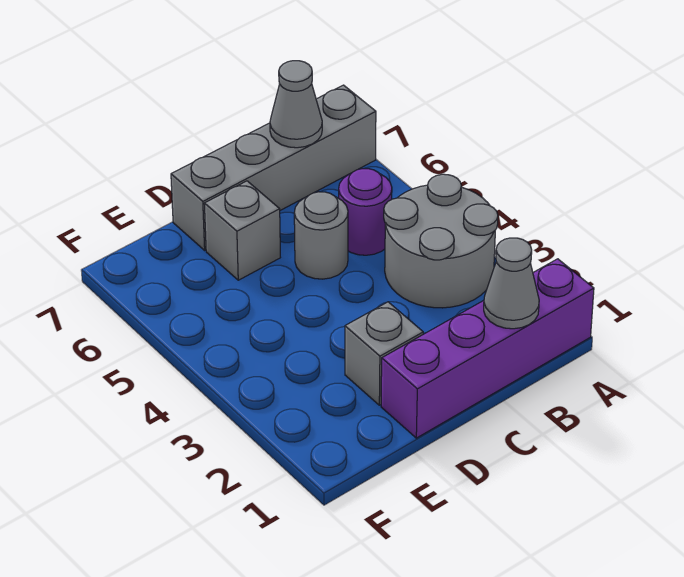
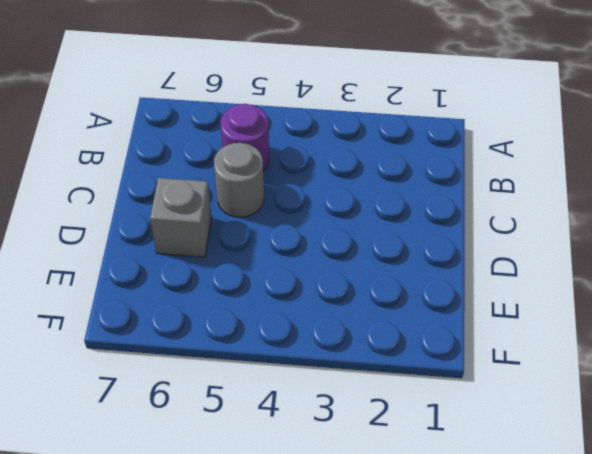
none -> purple brick A1:D1 level 1
none -> grey round brick A3:B4 level 1

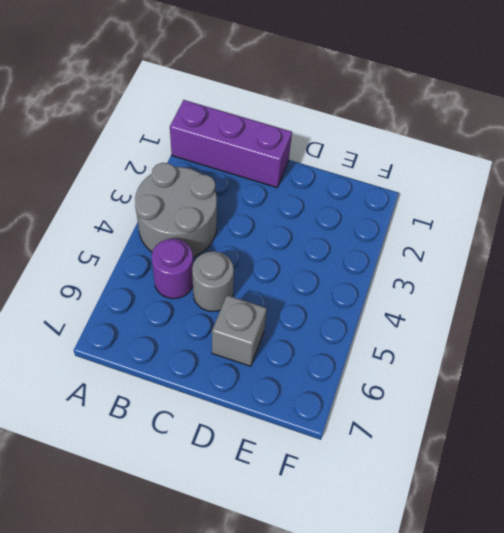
purple brick A1:C1 level 1 -> purple brick A1:D1 level 1
none -> grey brick A7:D7 level 1
none -> grey brick D2 level 1

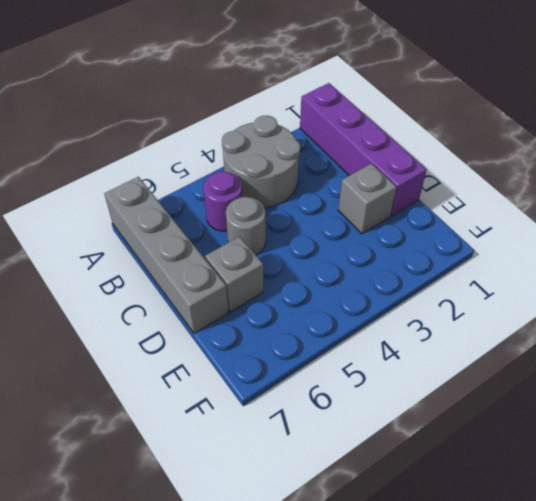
none -> grey cone B1 level 2
none -> grey cone B7 level 2

